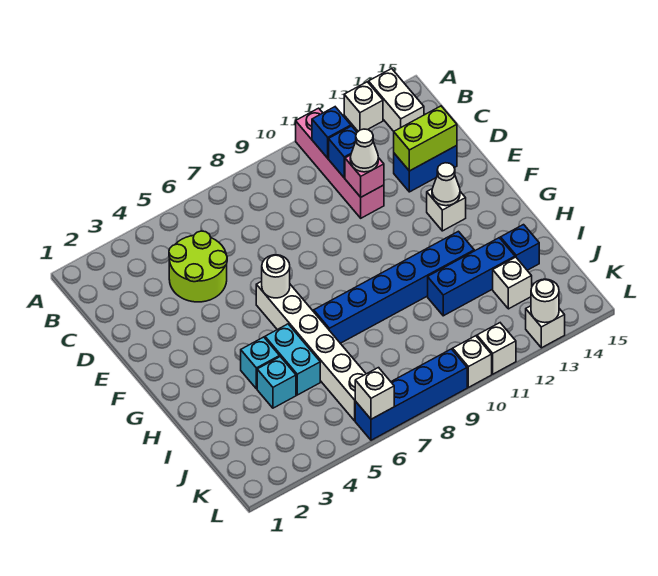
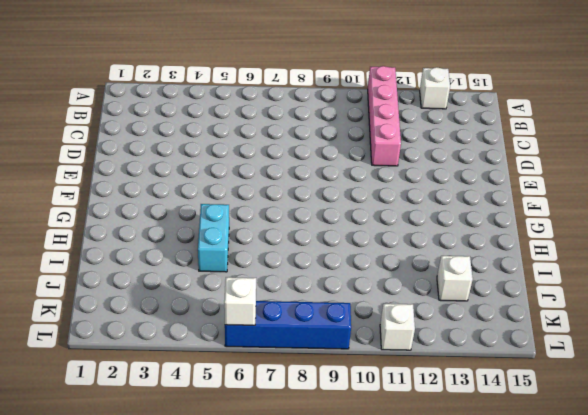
none -> white brick A14:B14 level 1
none -> lime round brick C4:D5 level 1
none -> blue brick D13:D14 level 1

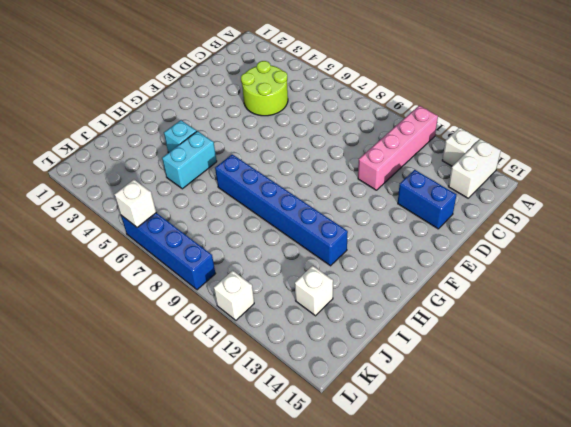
none -> white brick F6:K6 level 1
none -> white brick F13 level 1
none -> cyan brick I4 level 1

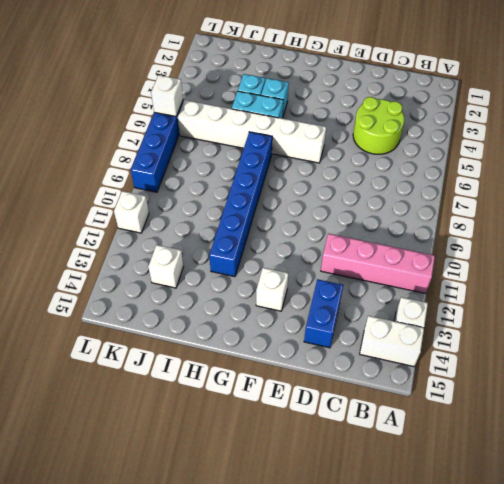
none -> blue brick I11:I13 level 1
none -> blue brick I14 level 1
none -> white brick L10 level 1

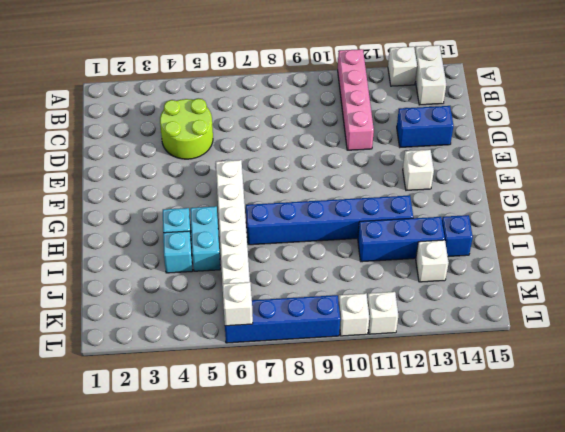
none -> white brick L13 level 1
none -> blue brick B11 level 2
none -> blue brick C11 level 2

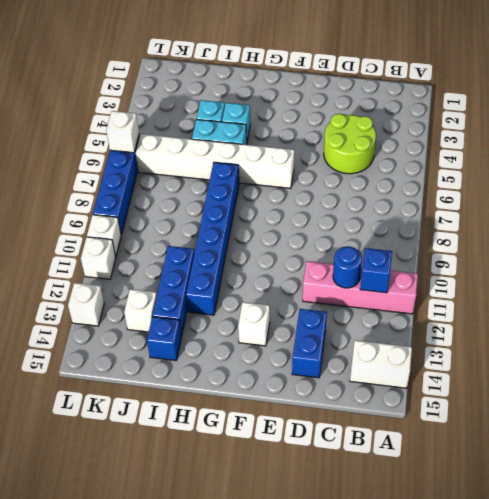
blue round brick C11 level 2 -> blue brick C11 level 2
none -> white brick A13 level 1
none -> pink brick D11 level 2
none -> lime brick D13:D14 level 2

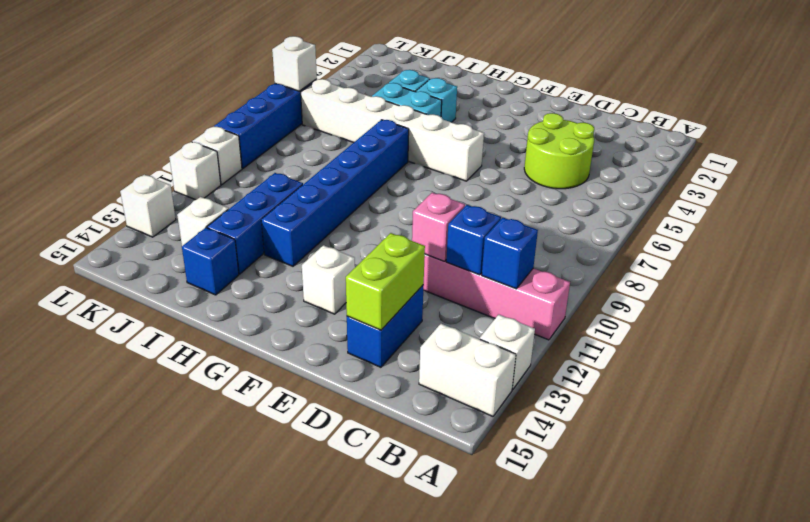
none -> white round brick F6 level 2
none -> white cone F13 level 2
none -> white round brick L13 level 2

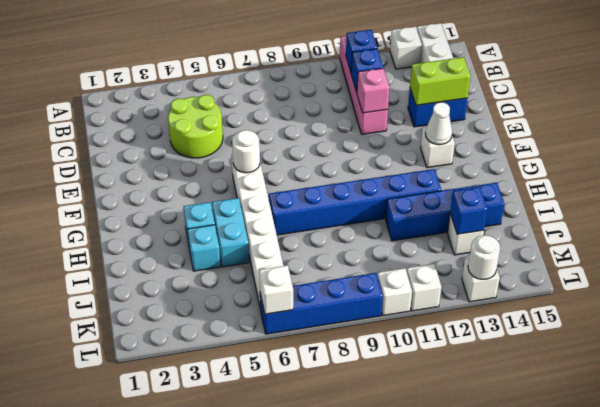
blue brick J13 level 2 -> none
none -> white cone D11 level 3

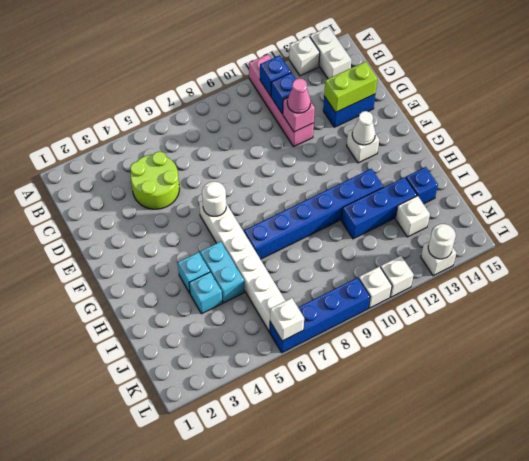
pink cone D11 level 3 -> white cone D11 level 3

